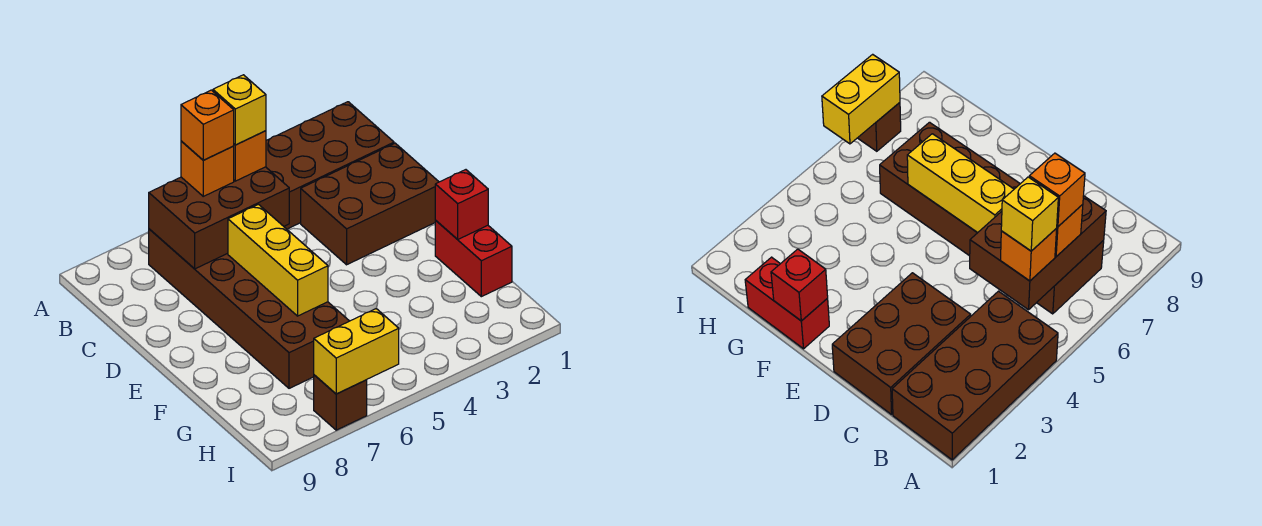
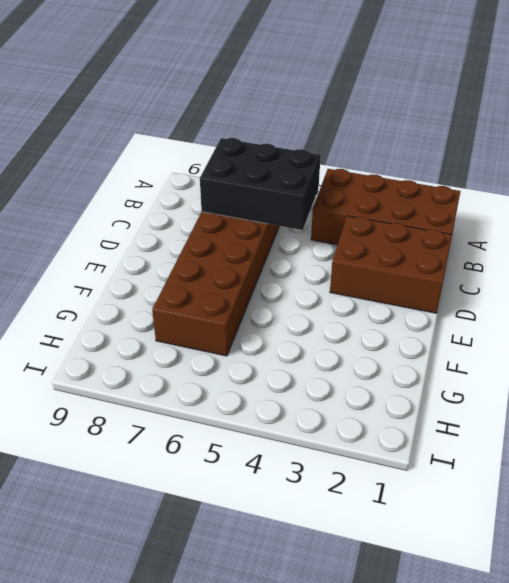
black brick B5:C7 level 2 -> brown brick B5:C7 level 2
none -> red brick F1:G1 level 1
none -> brown brick I7 level 1
none -> yellow brick D6:F6 level 2

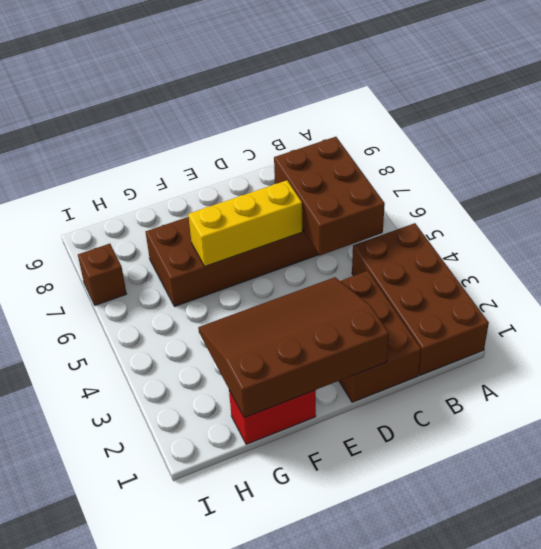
brown slope D1:G3 level 2 top 1 -> red brick F1 level 2
none -> yellow brick I6:I7 level 2
none -> orange brick B5 level 3
none -> orange brick B6 level 3

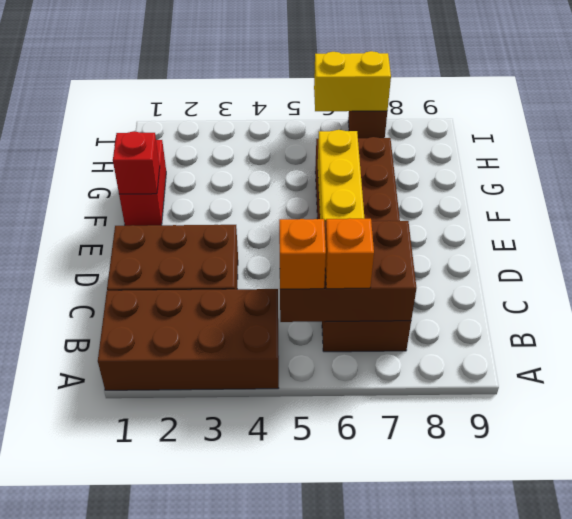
none -> yellow brick B5 level 4
none -> orange brick B6 level 4

